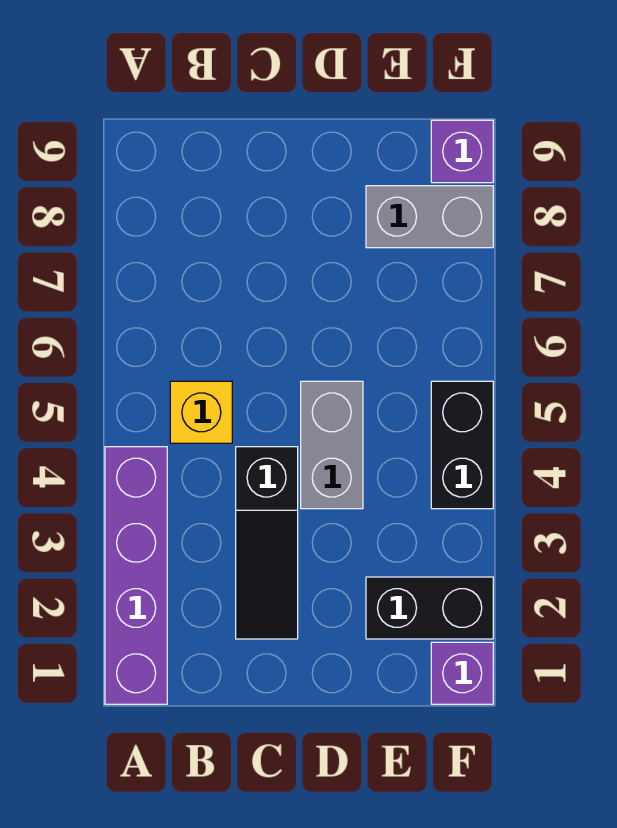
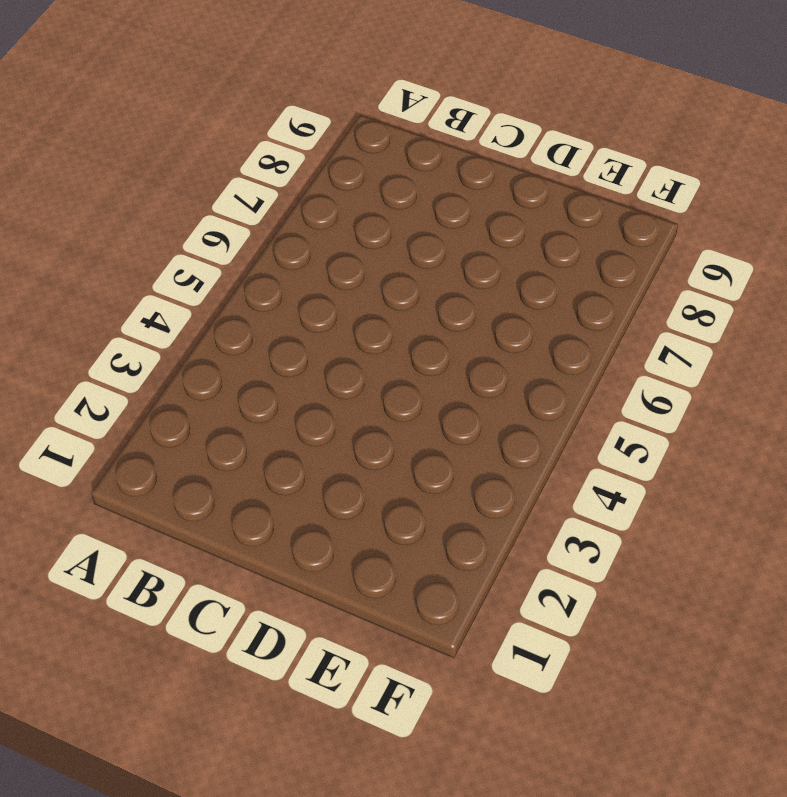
none -> purple brick A1:A4 level 1
none -> yellow brick B5 level 1

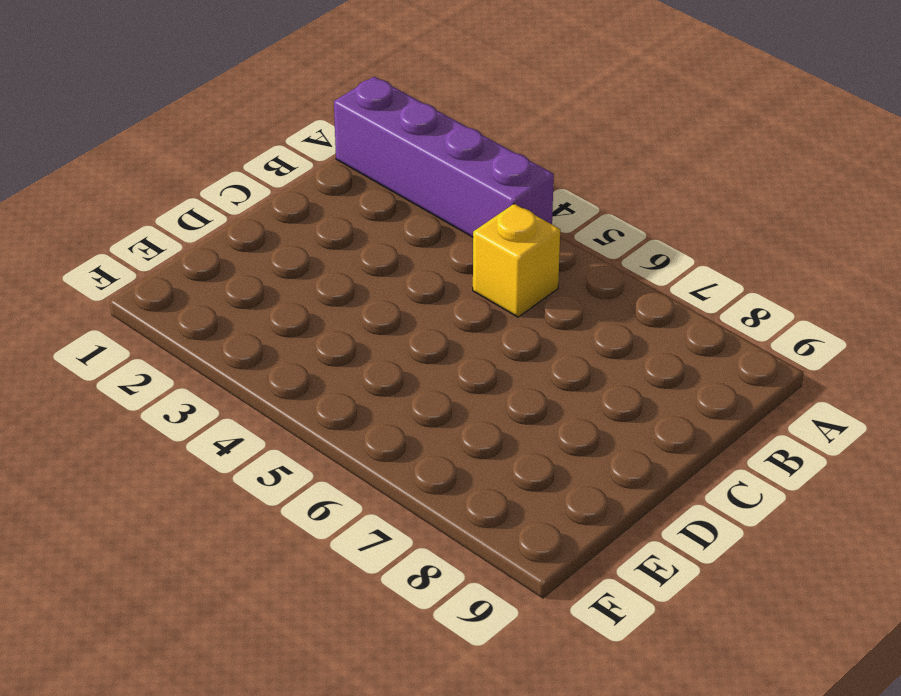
none -> black slope C2:C4 level 1 top 4
none -> grey brick D4:D5 level 1

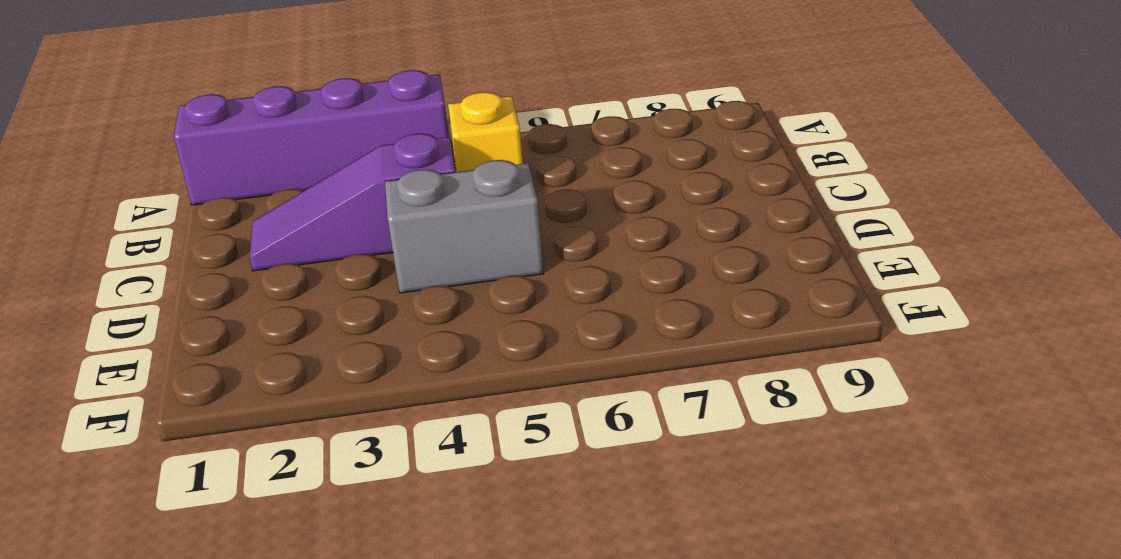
purple slope C2:C4 level 1 top 4 -> black slope C2:C4 level 1 top 4
none -> black brick E2:F2 level 1
none -> grey brick E8:F8 level 1

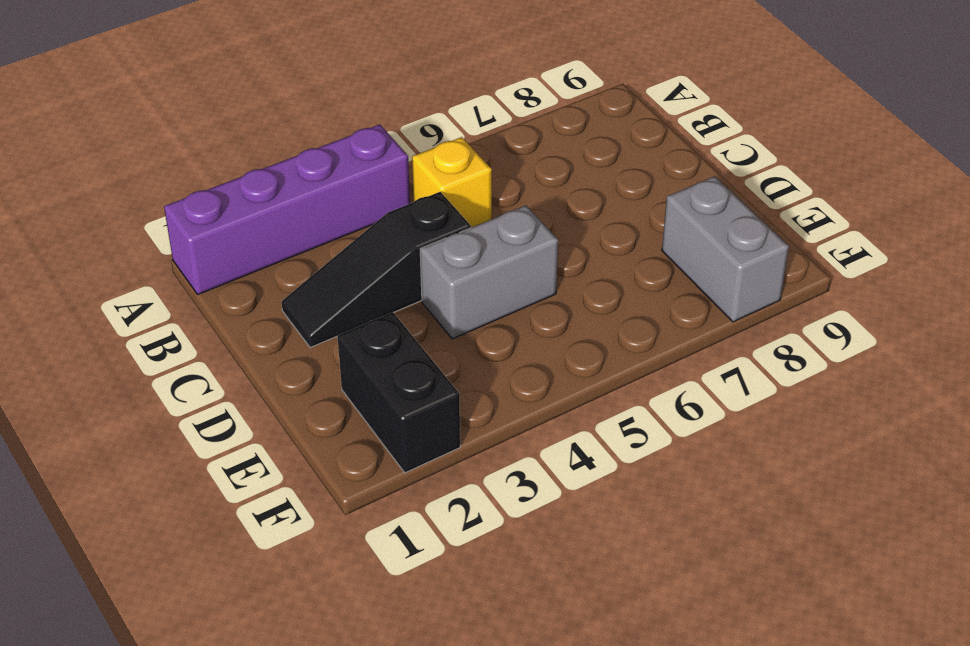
none -> purple brick F1 level 1
none -> black brick F4:F5 level 1

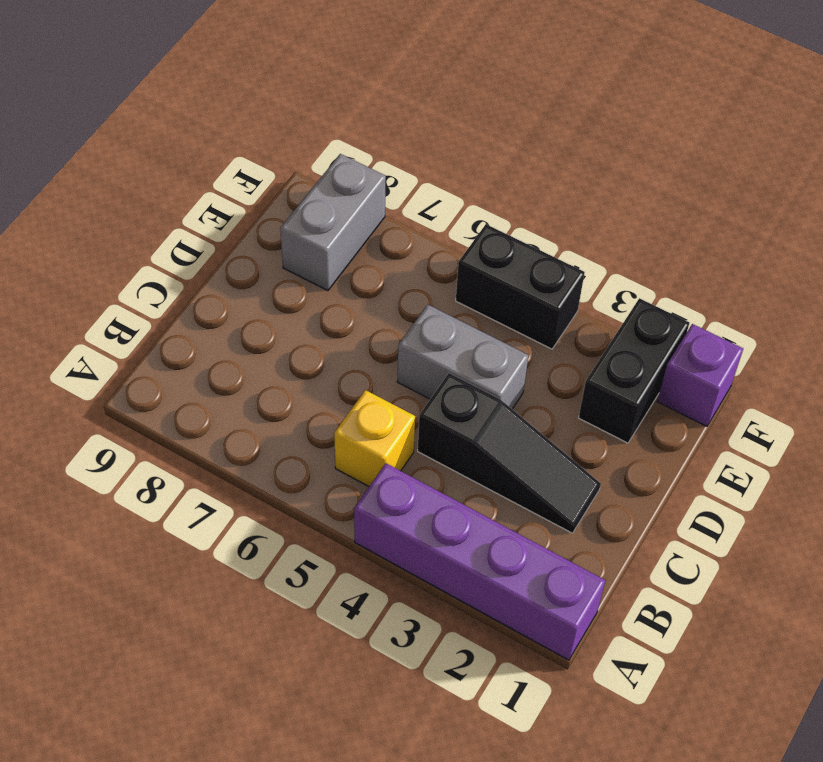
none -> purple brick F9 level 1

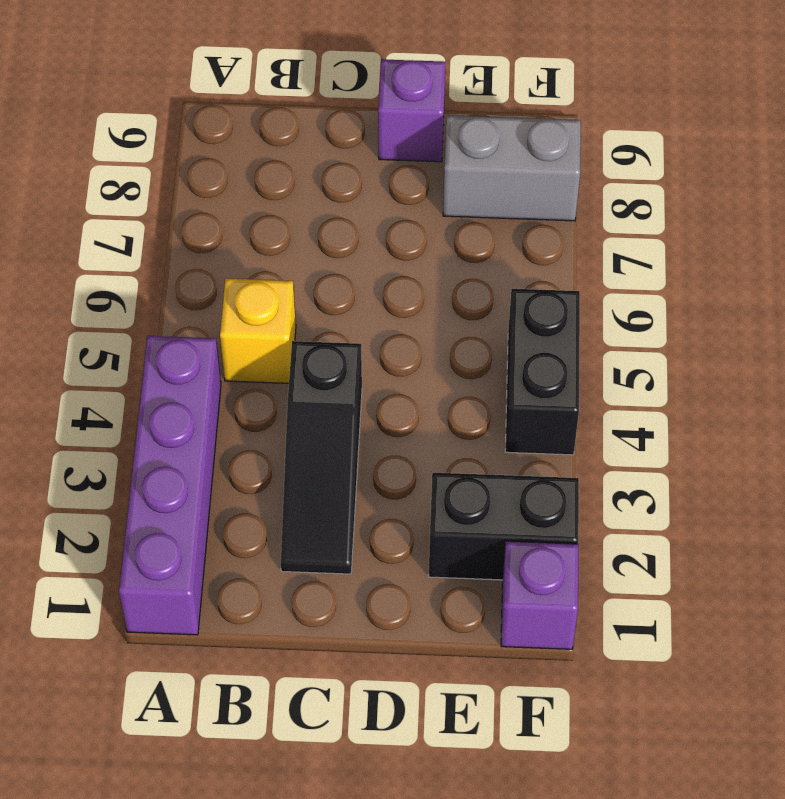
purple brick D9 level 1 -> purple brick F9 level 1
none -> grey brick D4:D5 level 1

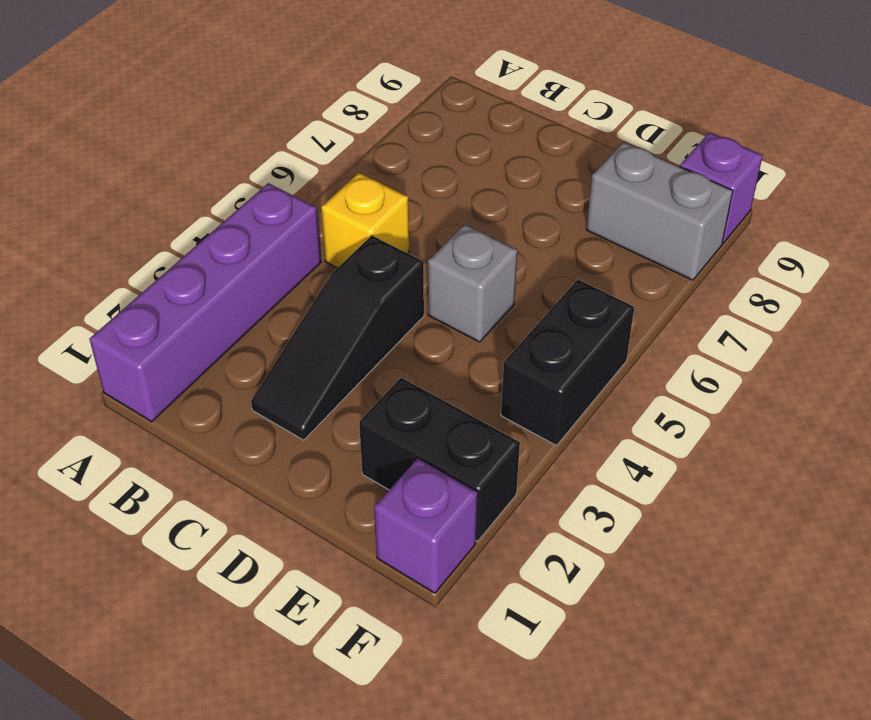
grey brick D5 level 1 -> grey brick D4:D5 level 1

